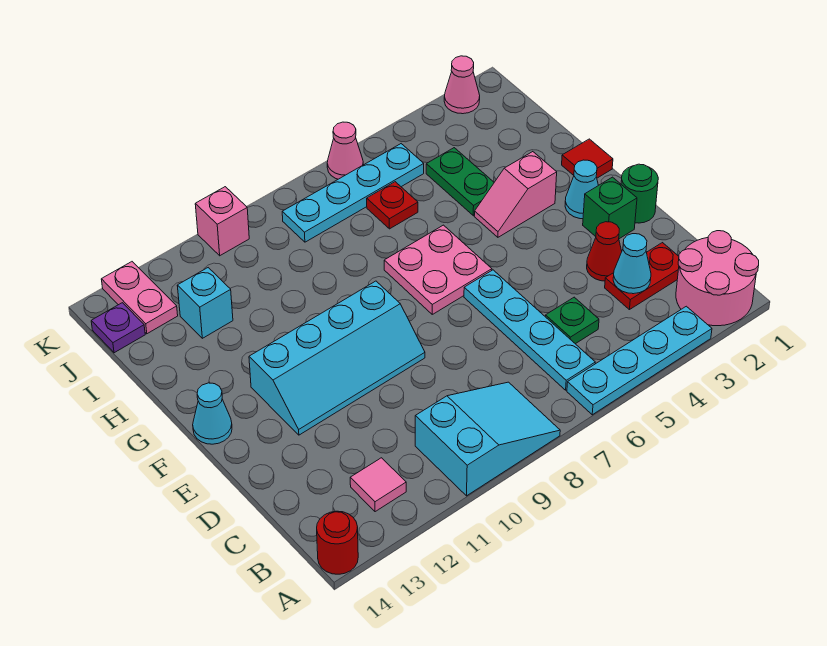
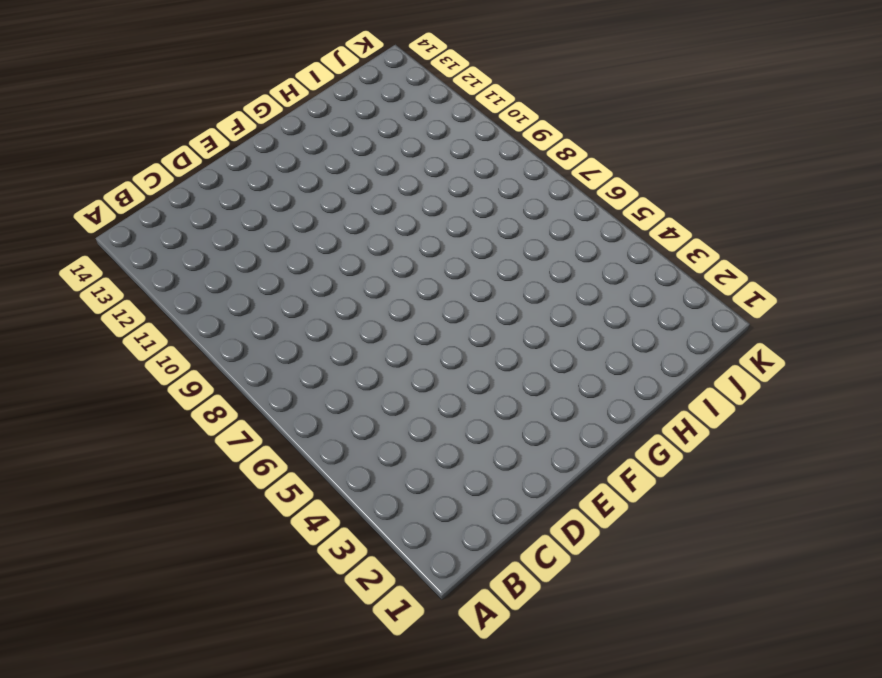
none -> pink round brick A1:B2 level 1
none -> cyan plate A3:A6 level 1
none -> cyan slope A8:B10 level 1 top 10

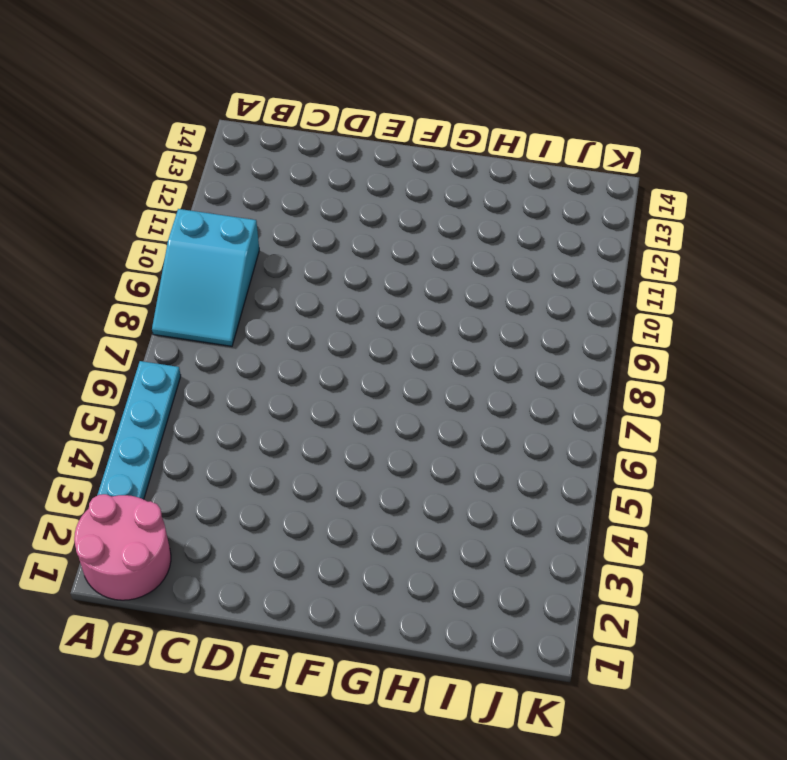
none -> red round brick A14 level 1
none -> cyan plate B6:E6 level 1
none -> pink tile B12 level 1

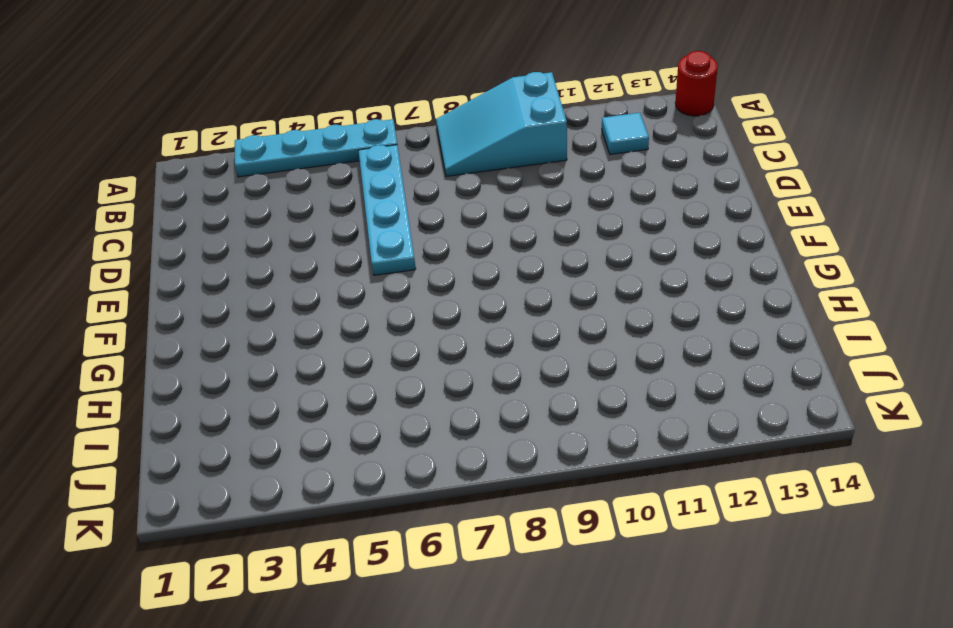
cyan tile B12 level 1 -> pink tile B12 level 1
none -> pink round brick A1:B2 level 1
none -> red plate C2:C3 level 1
none -> green plate C5 level 1

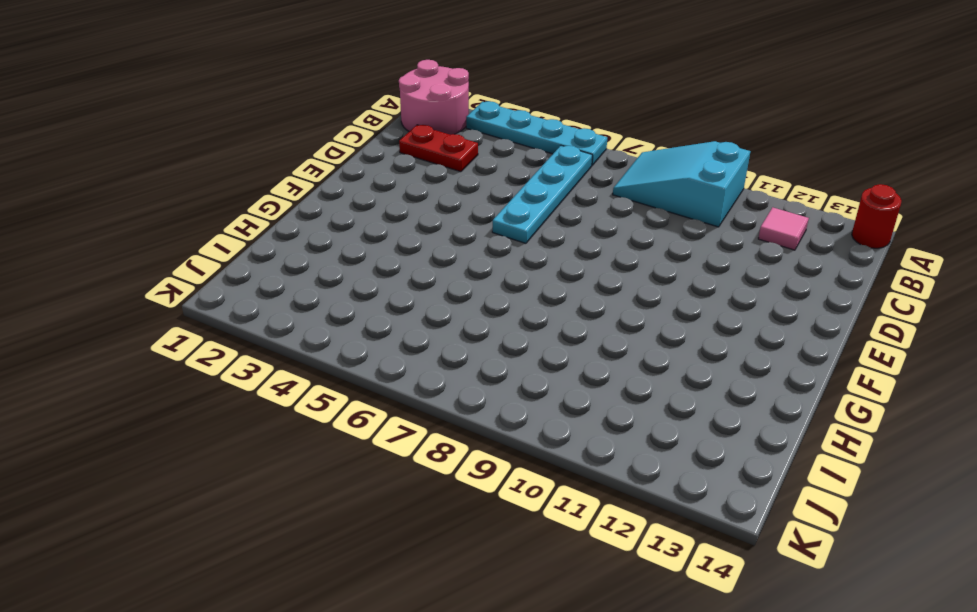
none -> green plate C5 level 1
none -> red cone D3 level 1
none -> green round brick E1 level 1

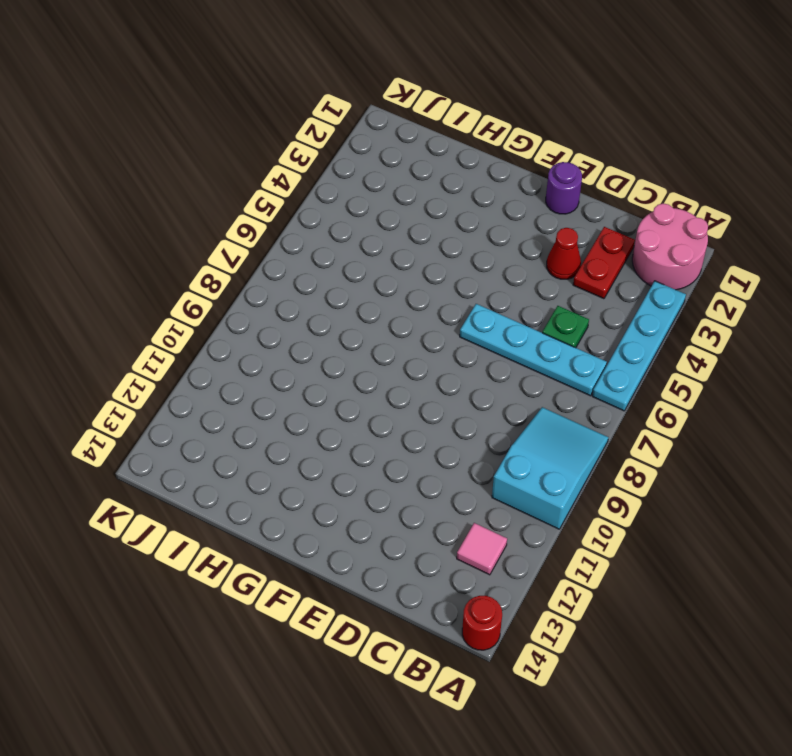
purple round brick E1 level 1 -> green round brick E1 level 1
none -> green brick E2 level 1
none -> cyan slope E9:F12 level 1 top F
none -> cyan cone F2 level 1

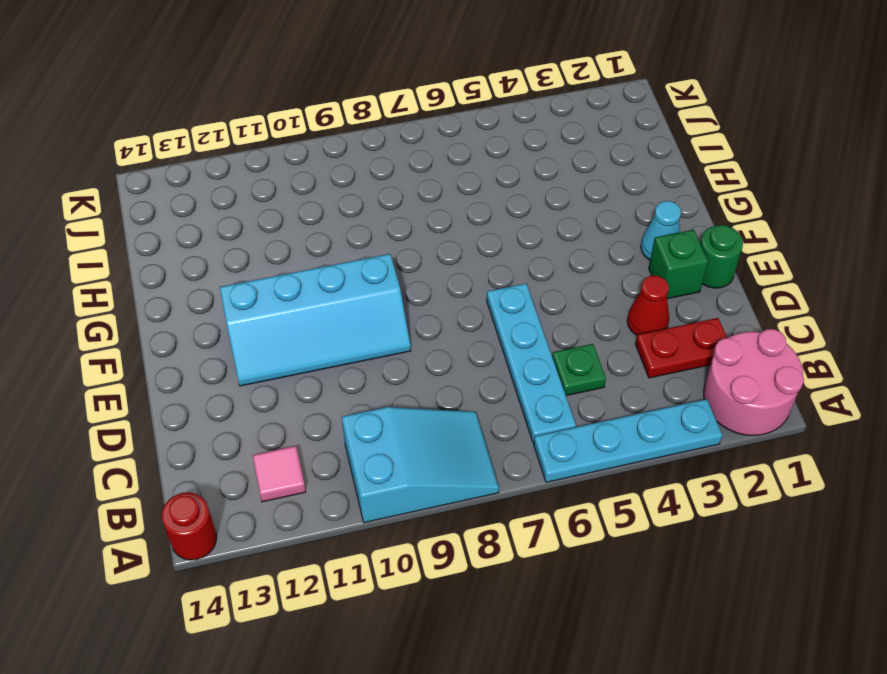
none -> pink plate F6:G7 level 1
none -> cyan cone F14 level 1
none -> red tile G1 level 1

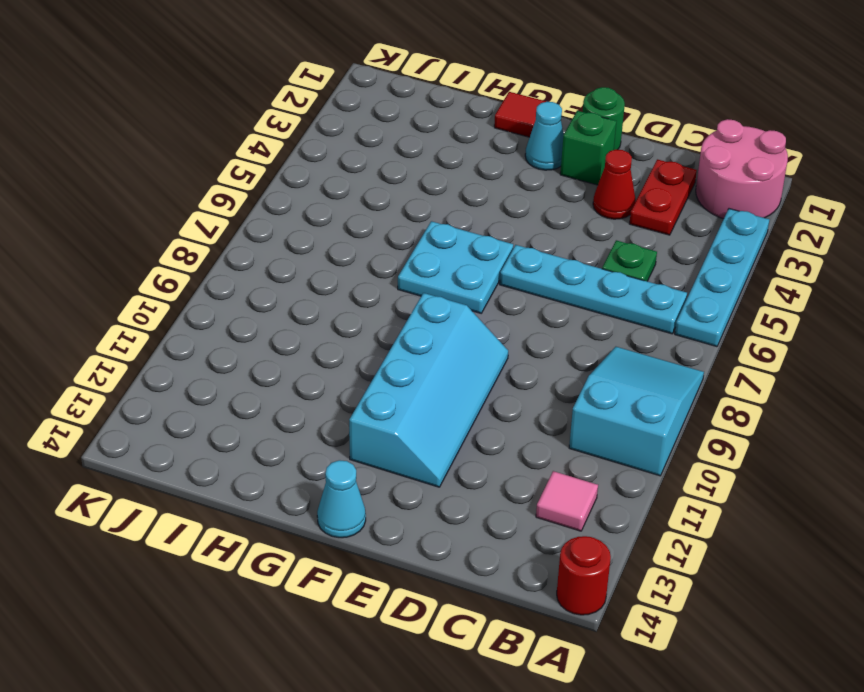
cyan plate F6:G7 level 1 -> pink plate F6:G7 level 1
none -> pink slope G3:G4 level 1 top 3
none -> green plate H4:I4 level 1
none -> red plate I6 level 1

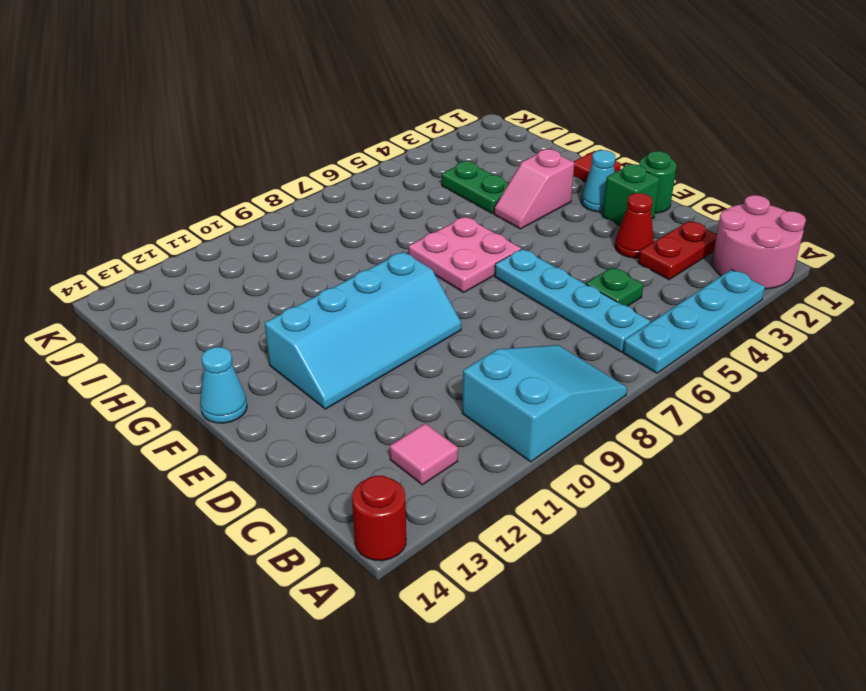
none -> red plate I6 level 1
none -> cyan brick I12 level 1
none -> cyan plate J5:J8 level 1

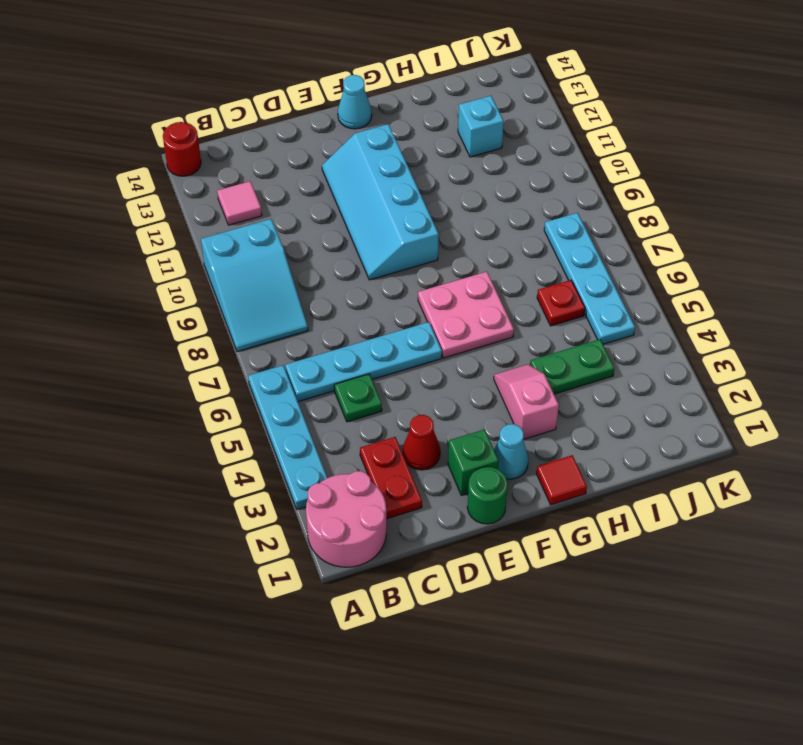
none -> pink plate J13:K13 level 1
none -> purple plate J14 level 1
none -> pink cone K2 level 1

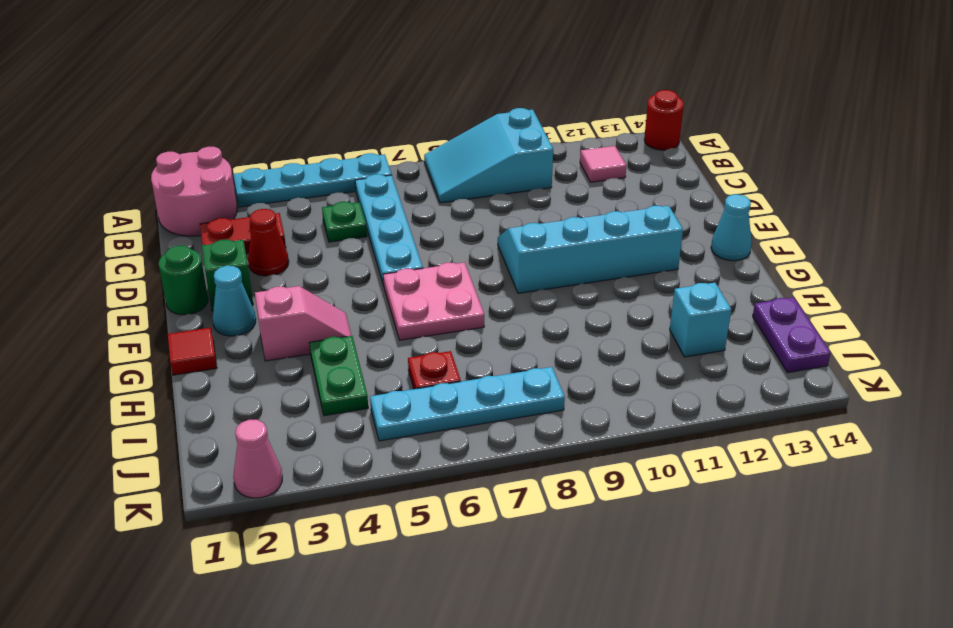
purple plate I14:J14 level 1 -> purple plate J14 level 1
none -> pink plate J13:K13 level 1
none -> pink cone K6 level 1
none -> pink brick K10 level 1

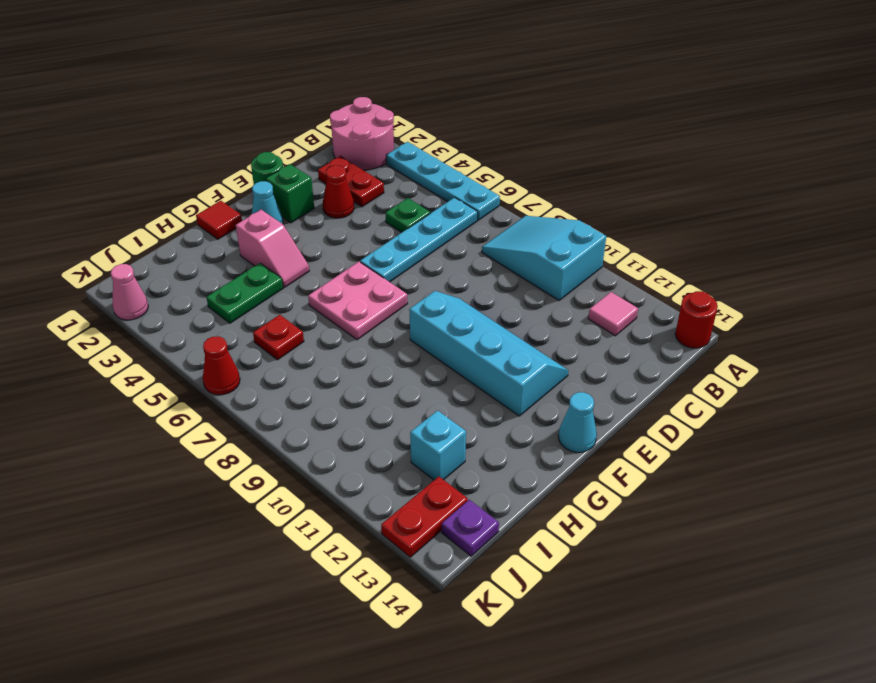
red plate J13:K13 level 1 -> pink plate J13:K13 level 1
red cone K6 level 1 -> pink cone K6 level 1
none -> cyan plate J5:J8 level 1
none -> pink brick K10 level 1
none -> cyan cone C3 level 2

